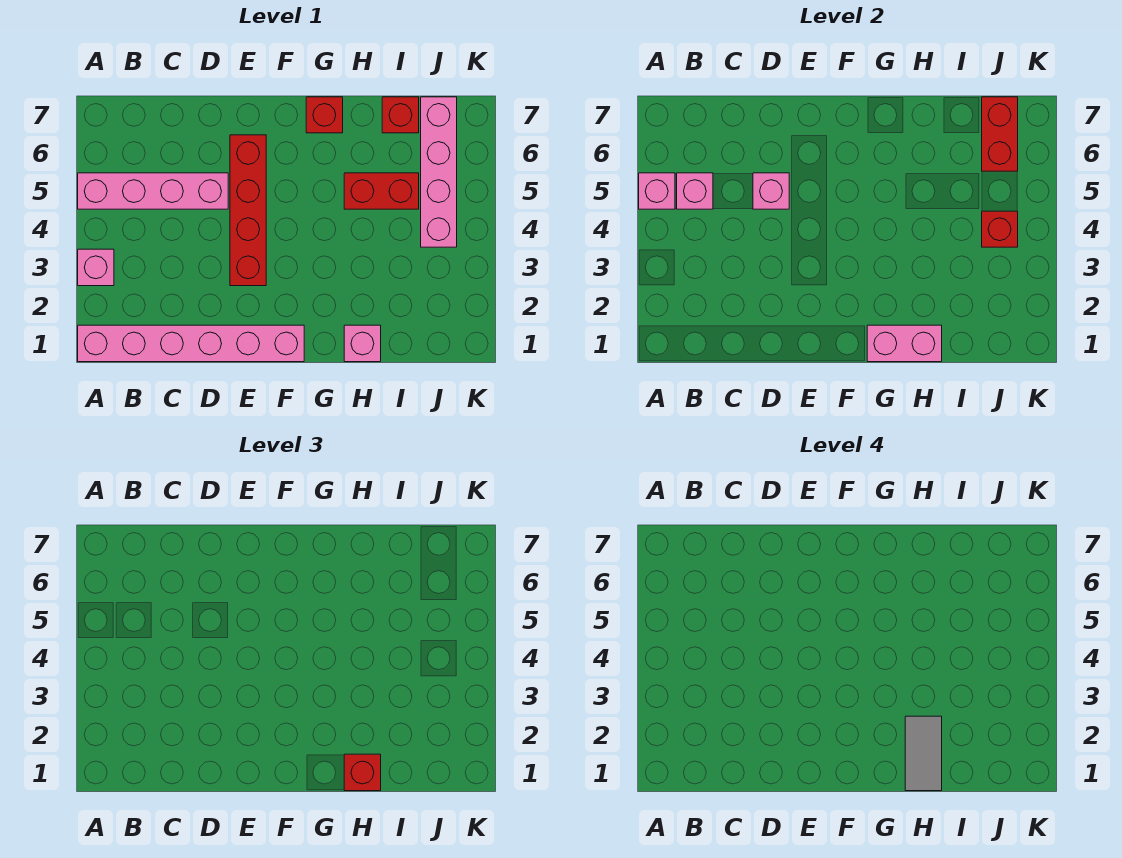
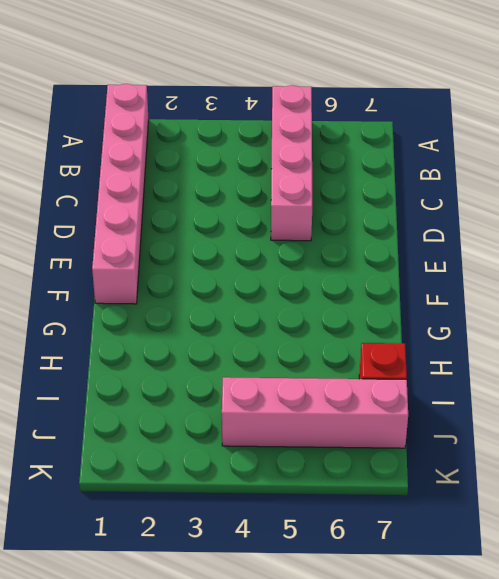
none -> pink brick A3 level 1
none -> red brick E3:E6 level 1
none -> red brick G7 level 1

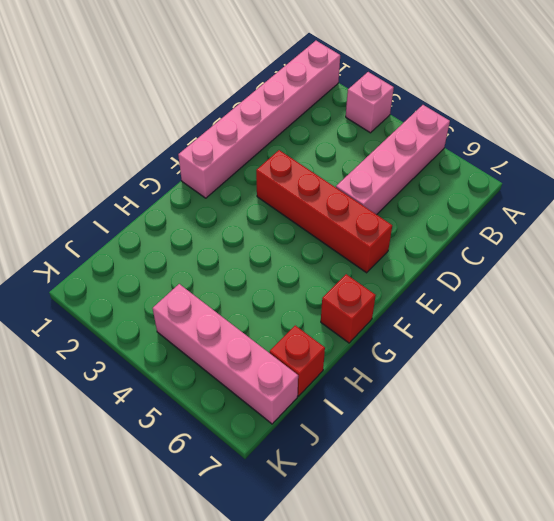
none -> pink brick H1 level 1
none -> red brick H5:I5 level 1
none -> pink brick A5 level 2

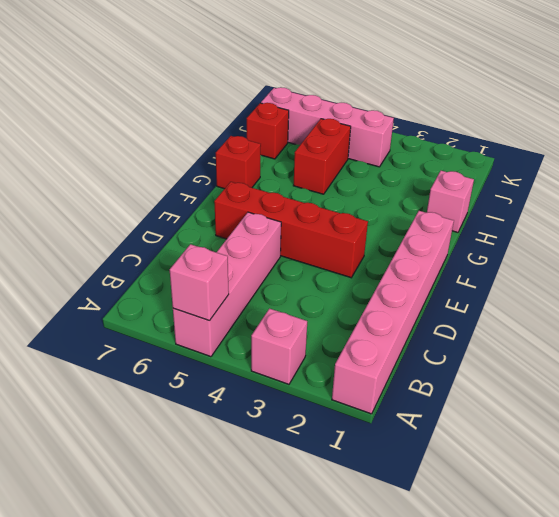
none -> pink brick B5 level 2
none -> pink brick D5 level 2
none -> pink brick G1:H1 level 2

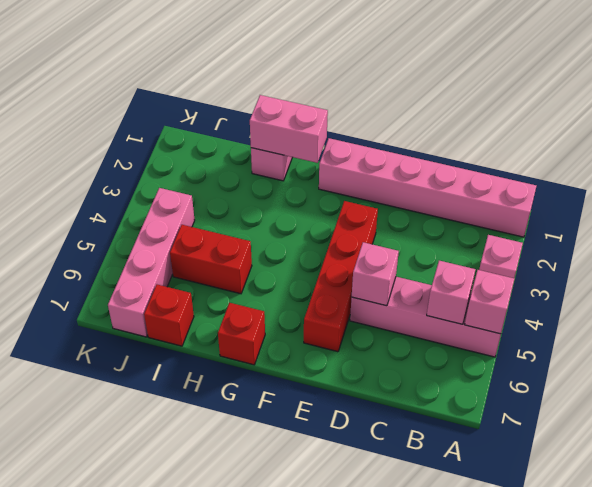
none -> red brick J4 level 2
none -> red brick J6:J7 level 2
none -> red brick H1 level 3

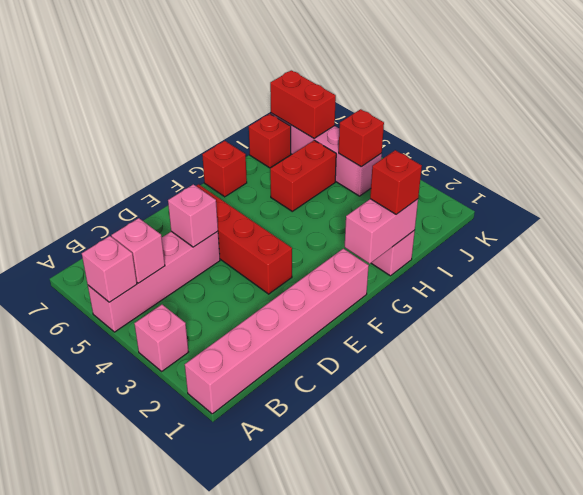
none -> grey tile H1:H2 level 4

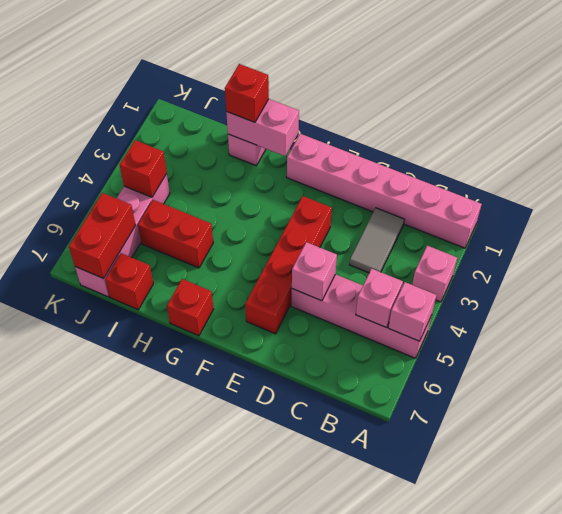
grey tile C2:C3 level 1 -> grey tile H1:H2 level 4

